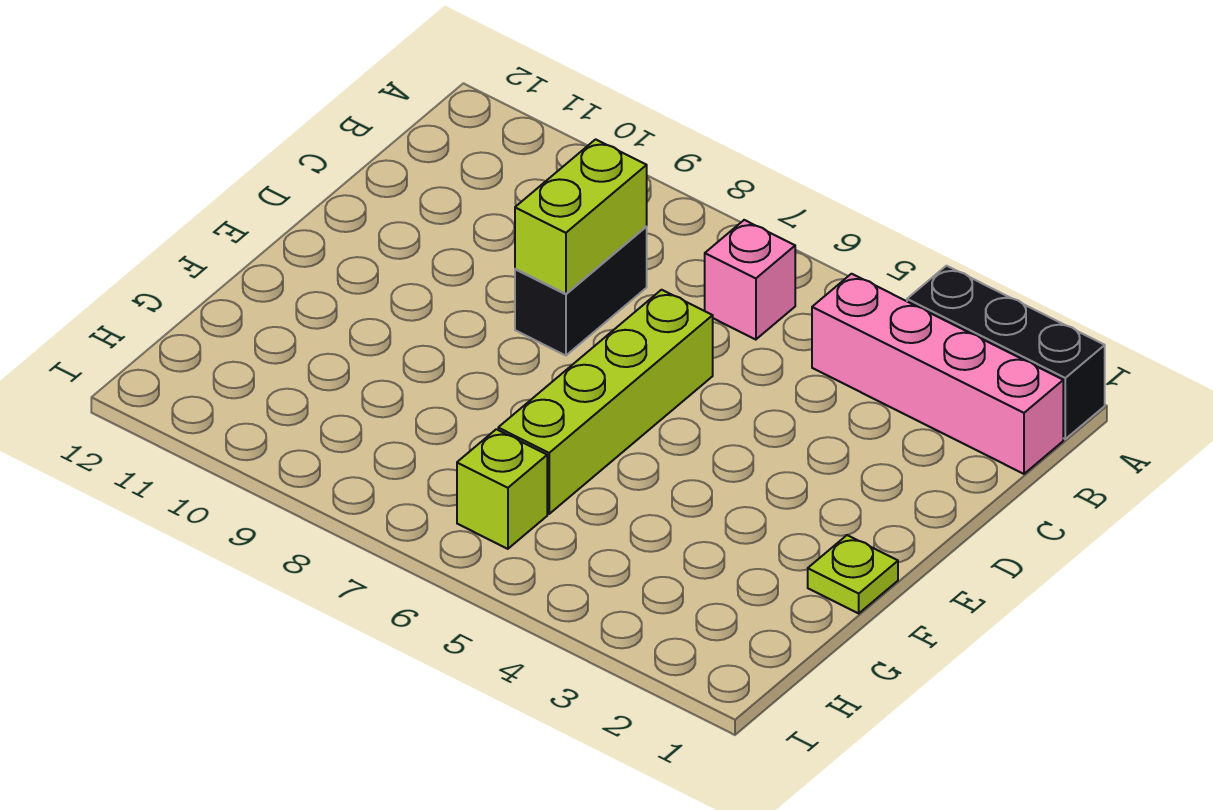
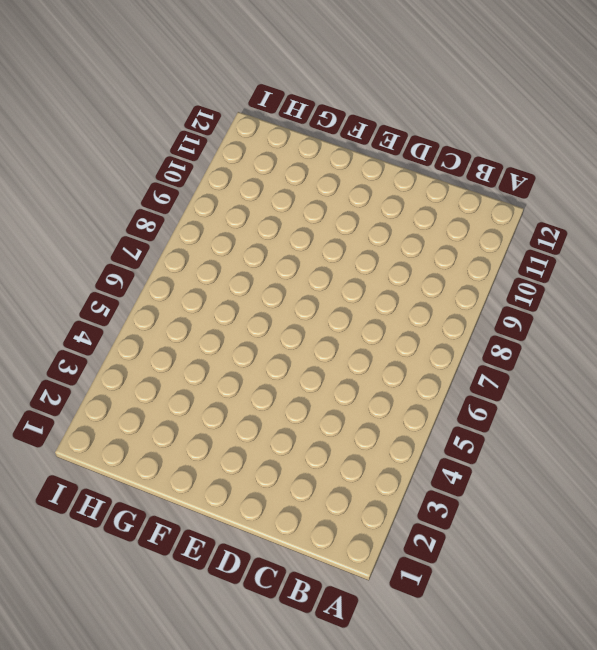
none -> black brick A1:A3 level 1
none -> pink brick B1:B4 level 1

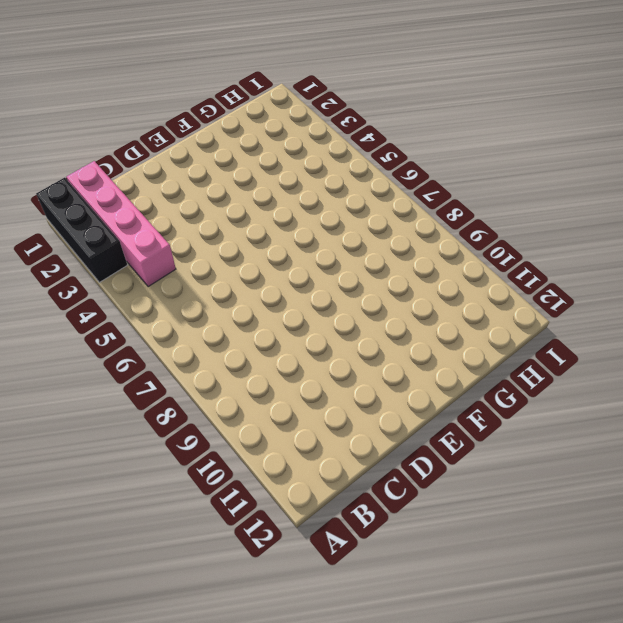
none -> pink brick B6 level 1
none -> black brick C8:D8 level 1

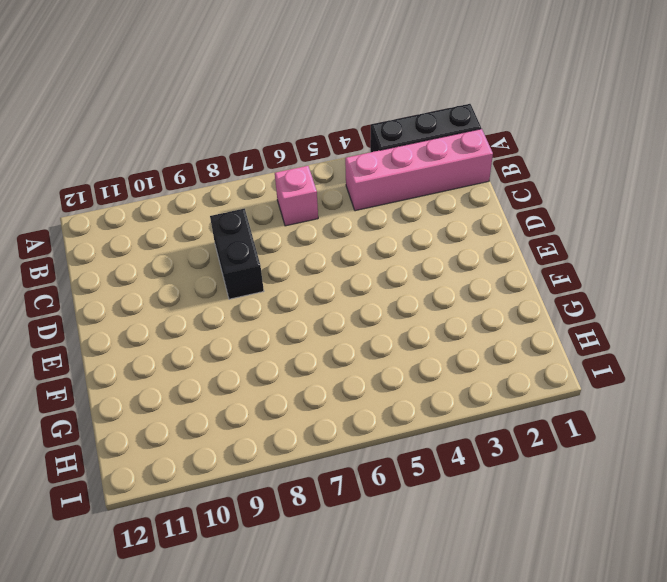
none -> lime brick D6:G6 level 1
none -> lime plate F1 level 1

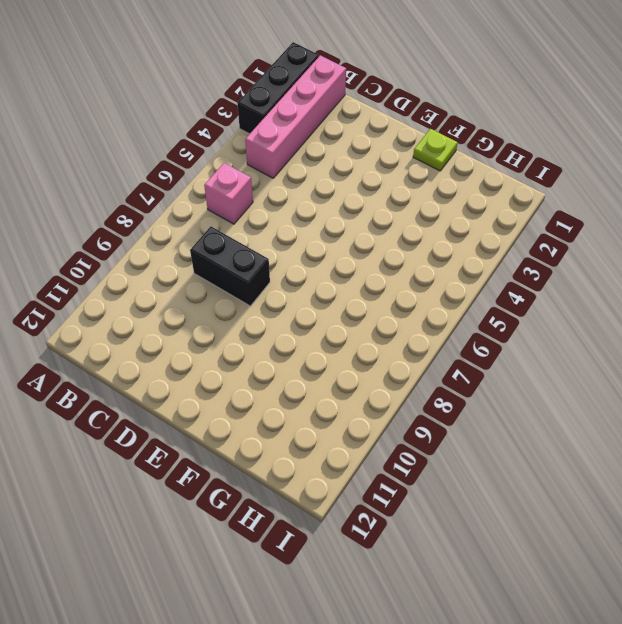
none -> lime brick D6:G6 level 1
none -> lime brick H6 level 1

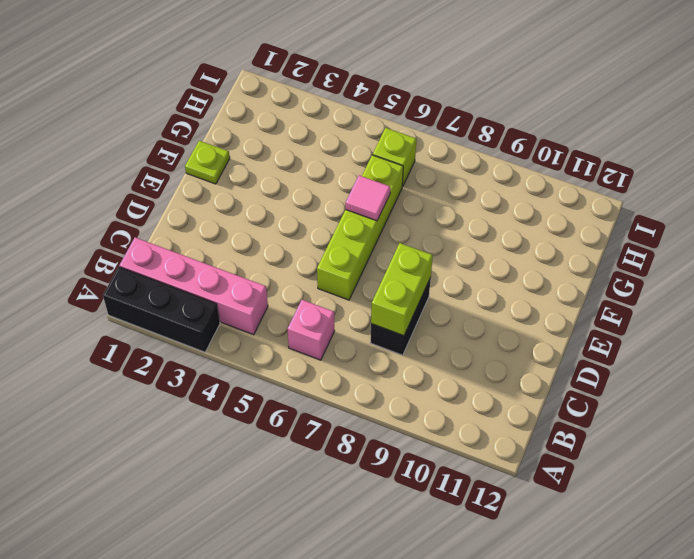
pink tile F6 level 2 -> none

